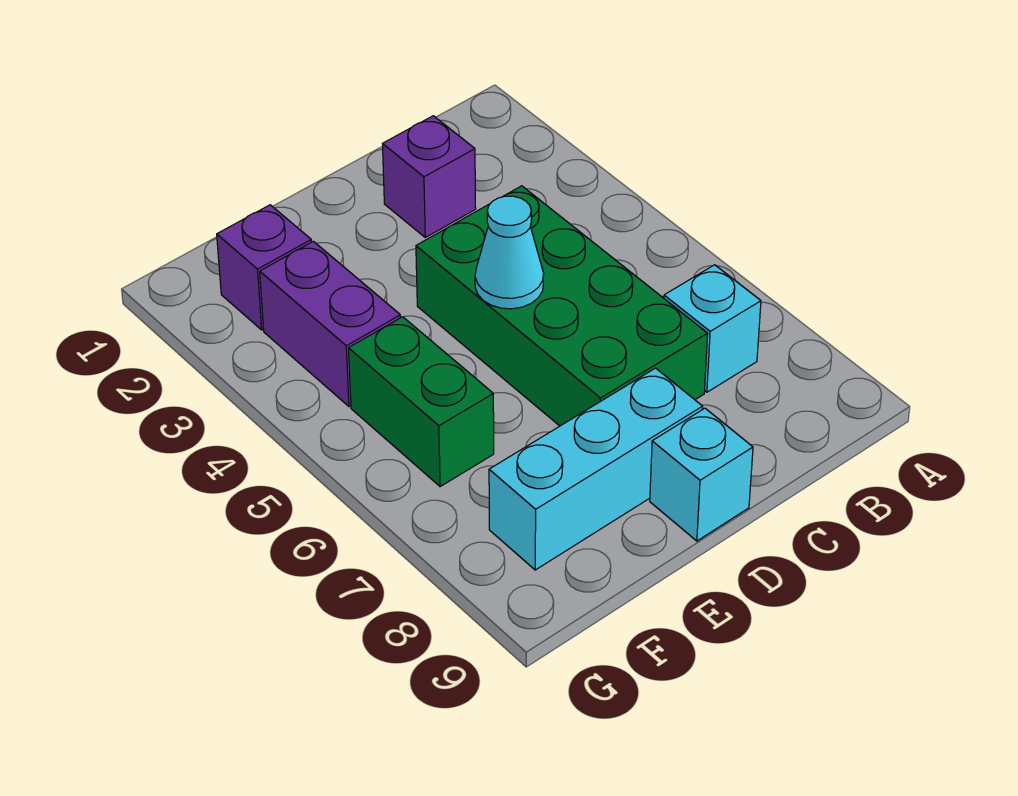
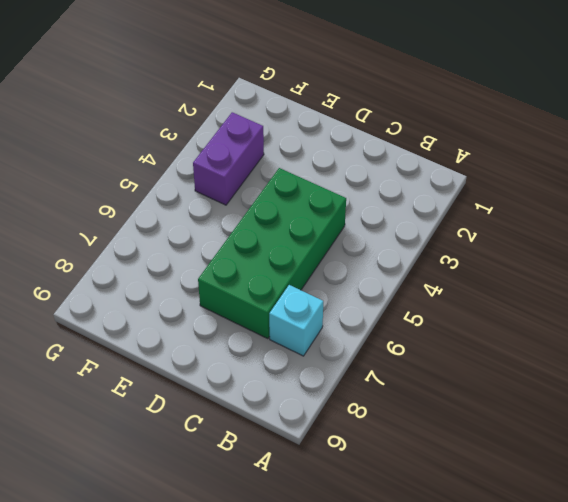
none -> purple brick C2 level 1
none -> cyan brick D8:F8 level 1

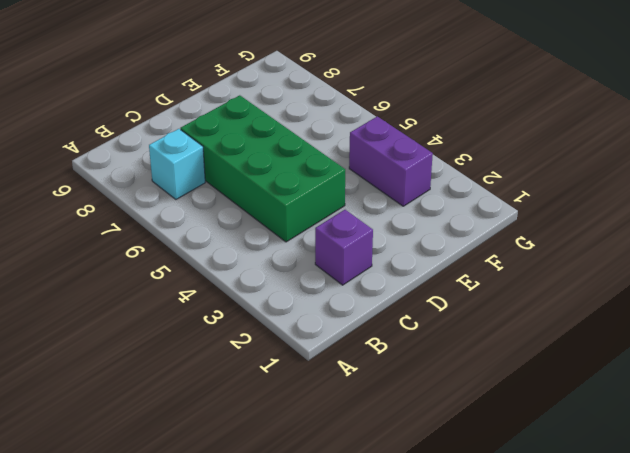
none -> cyan brick D8:F8 level 1
none -> cyan brick D9 level 1

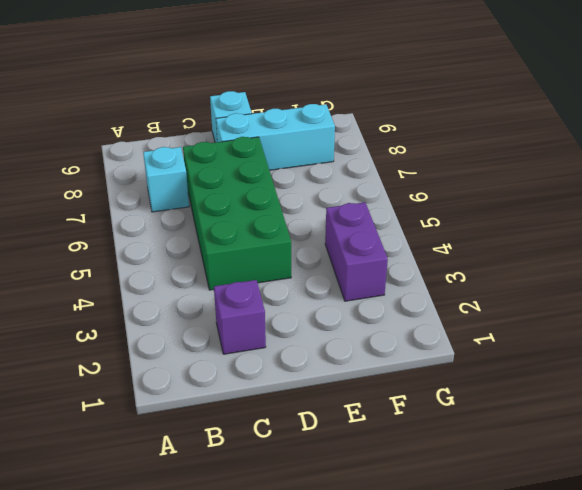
none -> purple brick F2 level 1
none -> green brick F5:F6 level 1

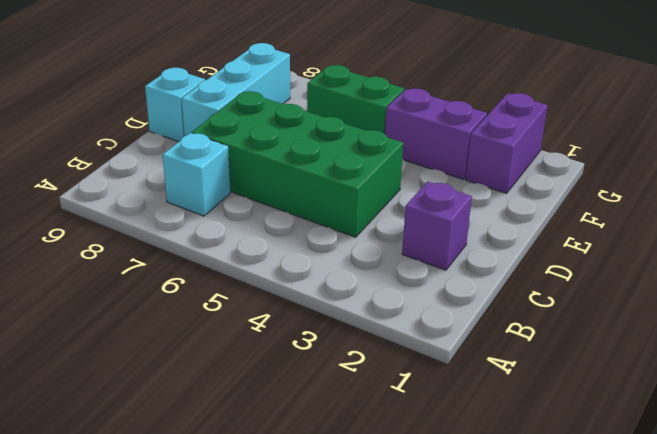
purple brick F2:G2 level 1 -> purple brick F2 level 1
none -> cyan cone D5 level 2

